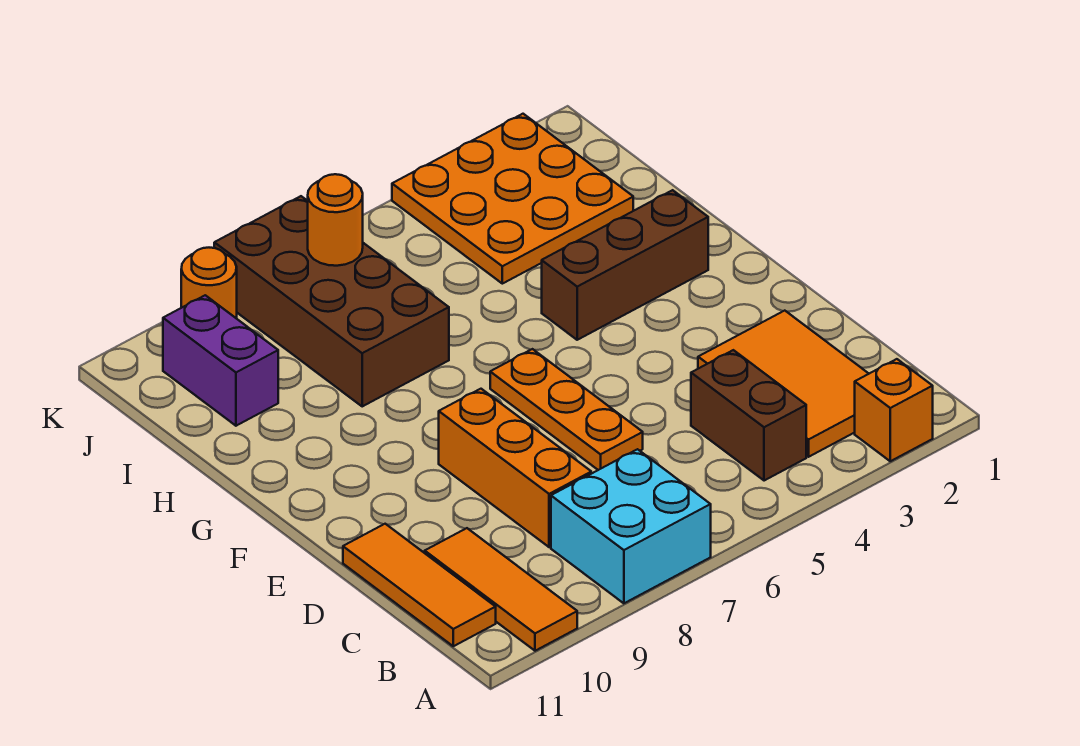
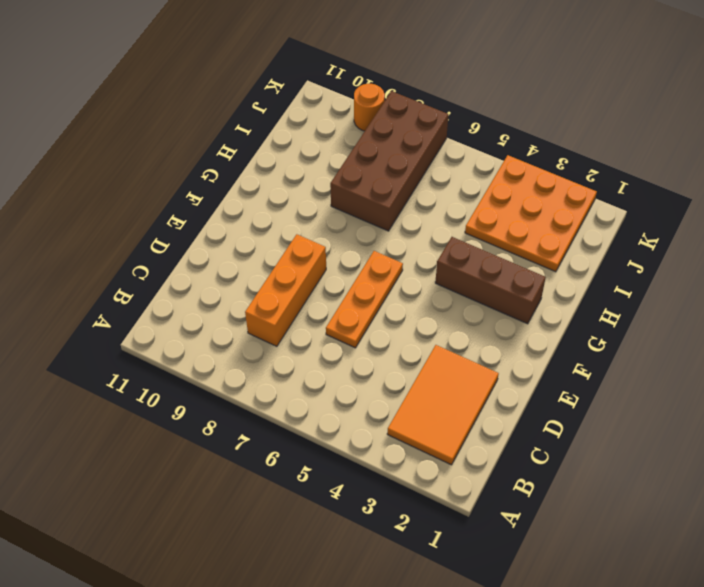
none -> orange brick A2 level 1
none -> cyan brick A7:B8 level 1
none -> orange tile A10:C10 level 1

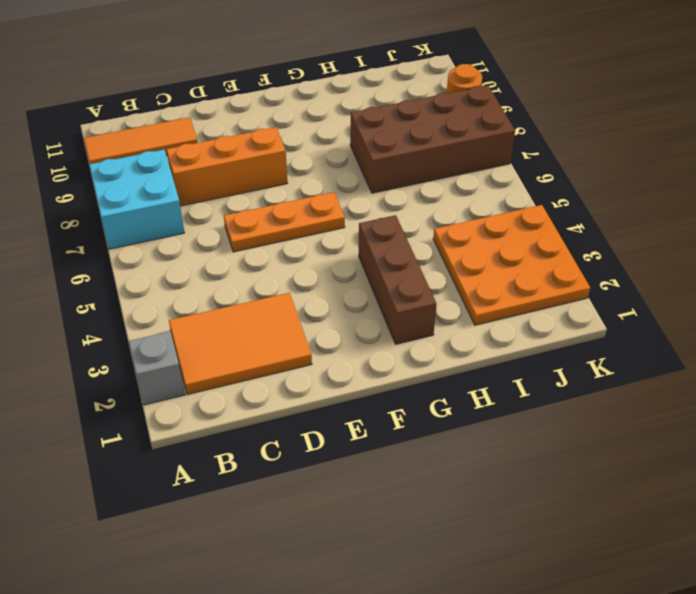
grey brick A2 level 1 -> orange brick A2 level 1
none -> brown brick B4:C4 level 1
none -> orange tile B11:D11 level 1
none -> purple brick I10:J10 level 1

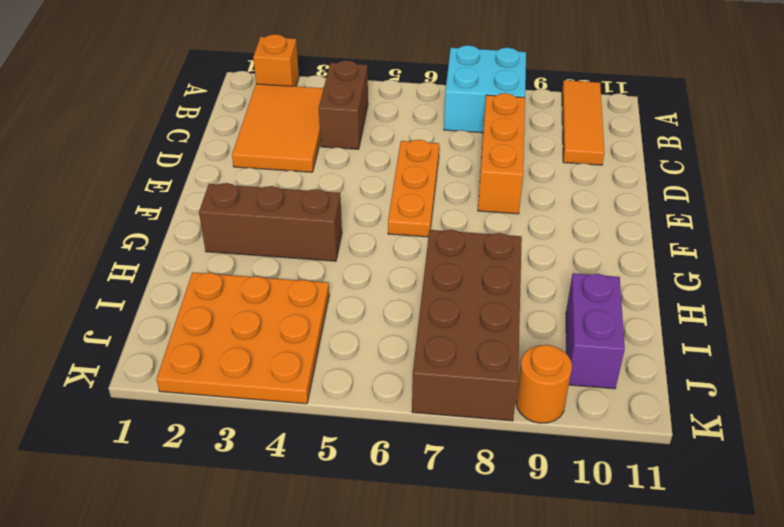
none -> orange tile B11:D11 level 1
none -> orange round brick J7 level 2

